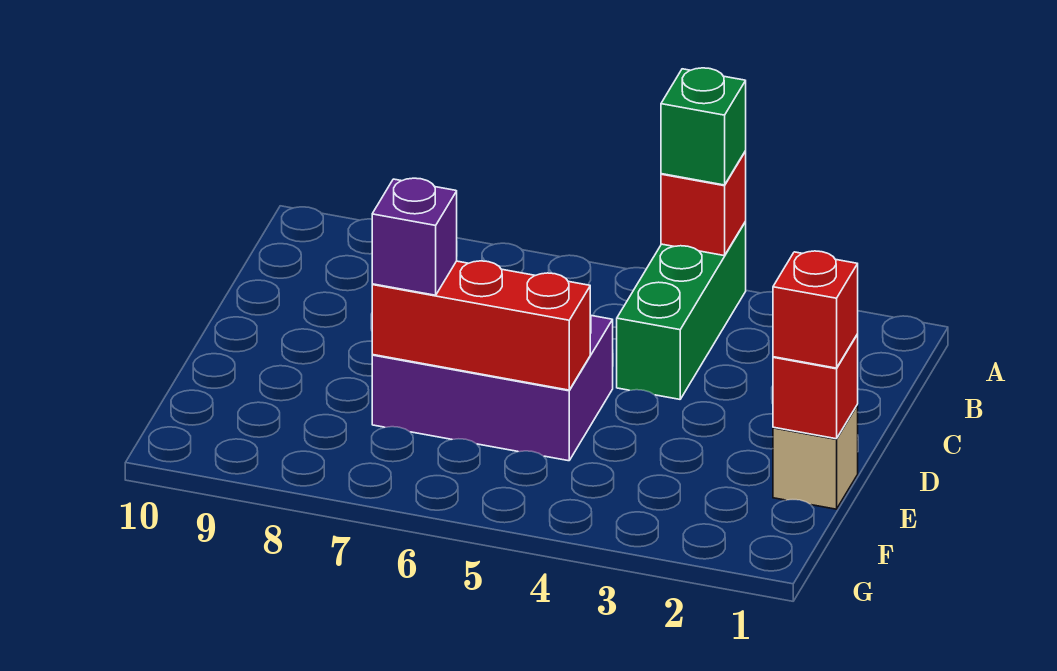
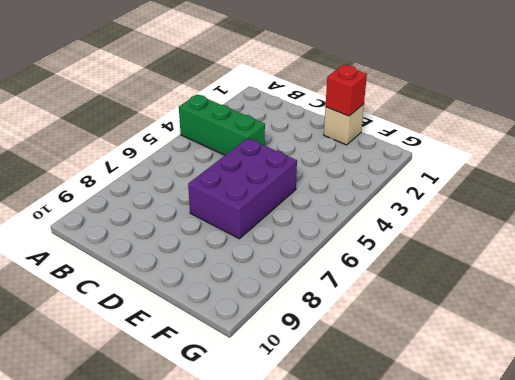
none -> red brick A4 level 2
none -> red brick E5:E7 level 2

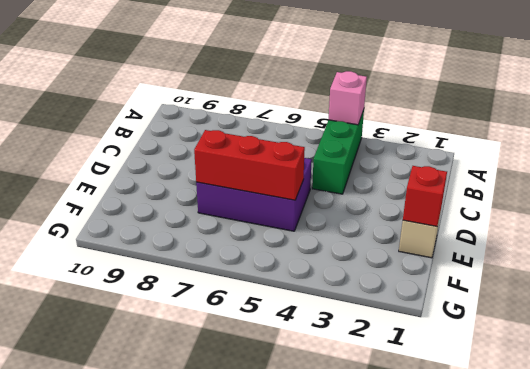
pink brick A4 level 2 -> red brick A4 level 2
none -> green brick A4 level 3
none -> red brick E1 level 3

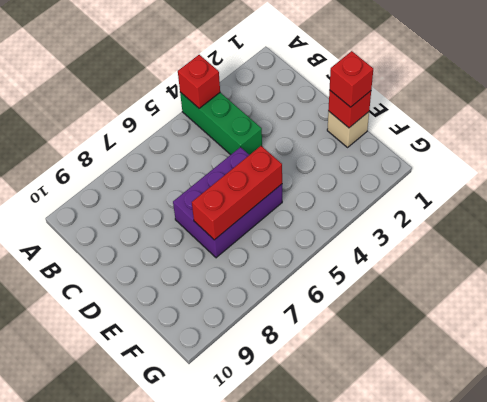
none -> green brick A4 level 3
none -> purple brick E7 level 3

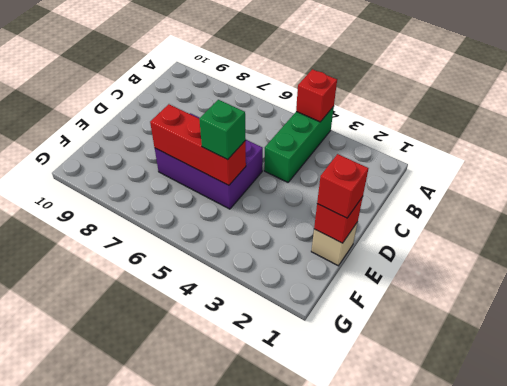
green brick E5 level 3 -> green brick A4 level 3
none -> purple brick E7 level 3

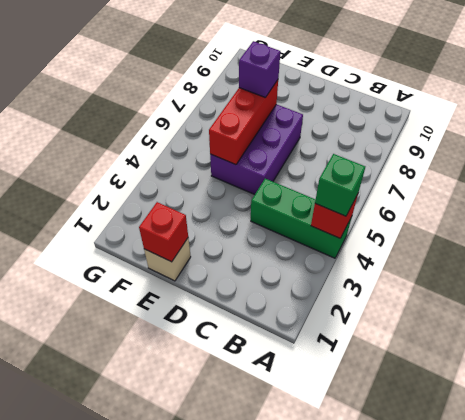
none -> red brick E1 level 3

